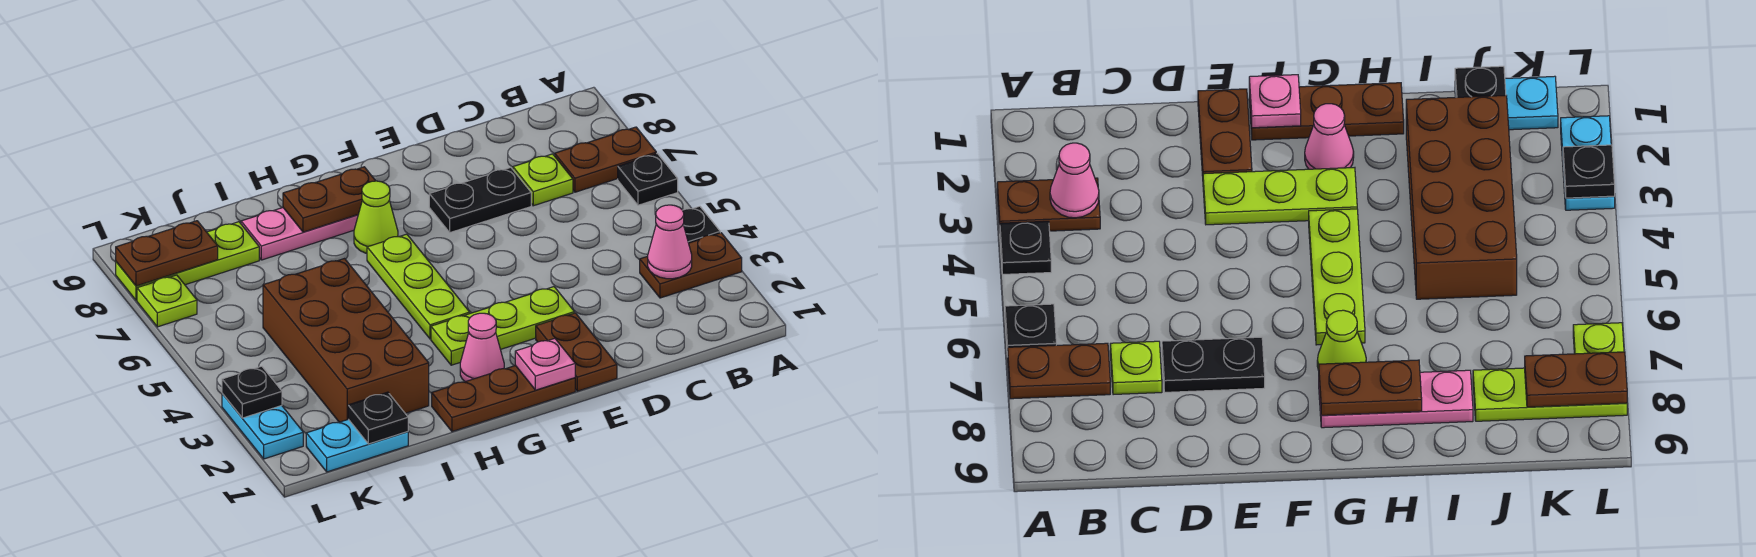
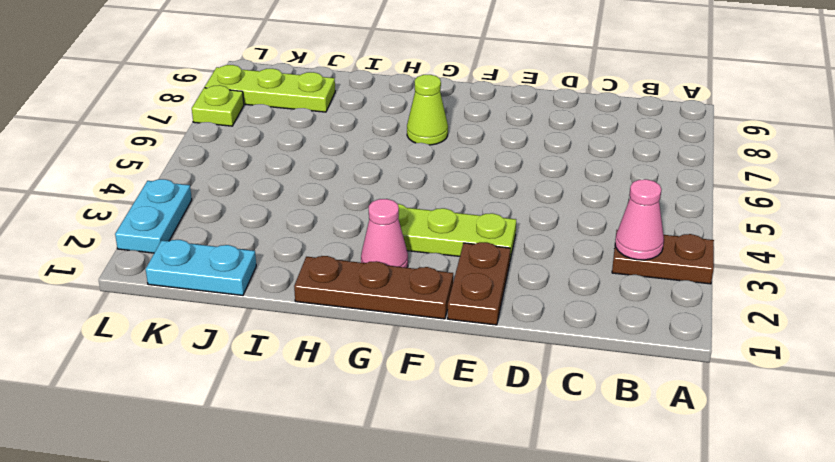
none -> black plate A4 level 1
none -> black plate A6 level 1
none -> brown plate A7:B7 level 1

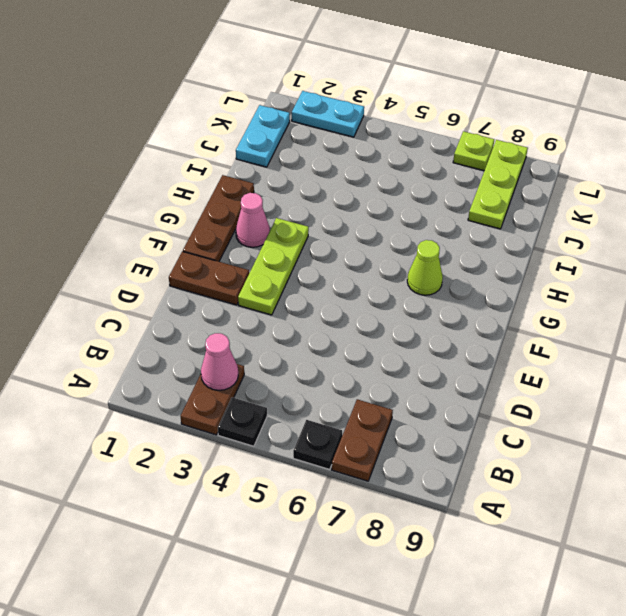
none -> lime plate C7 level 1
none -> black plate D7:E7 level 1
none -> lime plate G4:G6 level 1

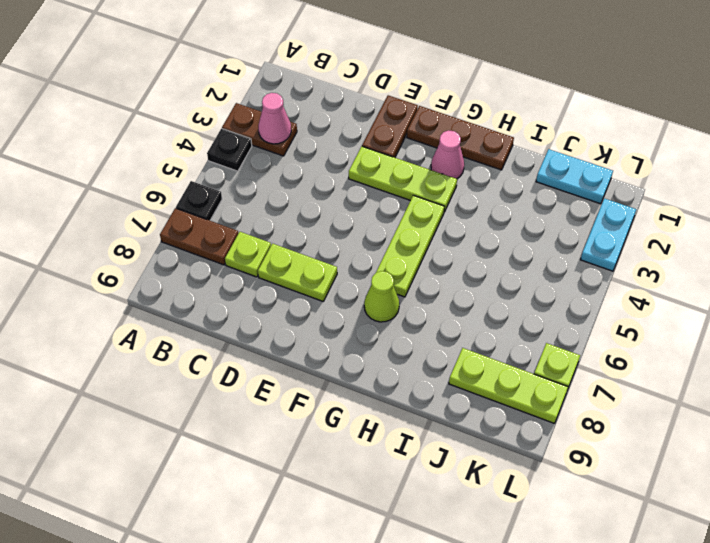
lime plate D7:E7 level 1 -> black plate D7:E7 level 1
none -> pink plate G8:I8 level 1
none -> brown brick I2:J5 level 1
none -> pink plate F1 level 2

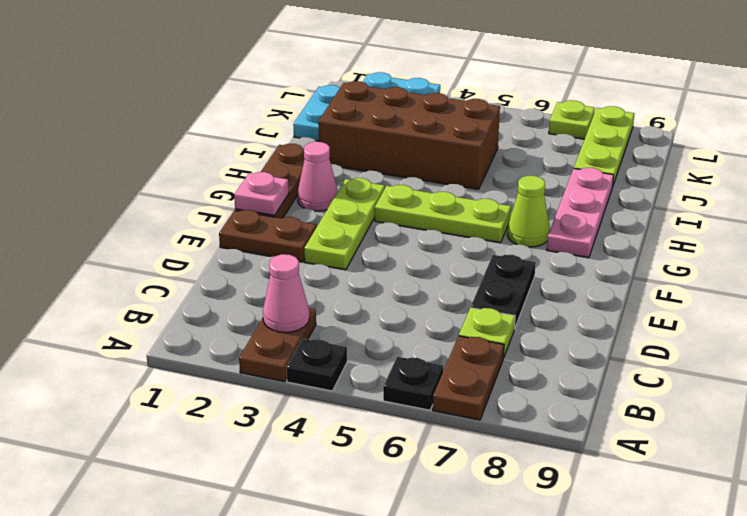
none -> brown plate G8:H8 level 2
none -> black plate J1 level 2
none -> brown plate K8:L8 level 2

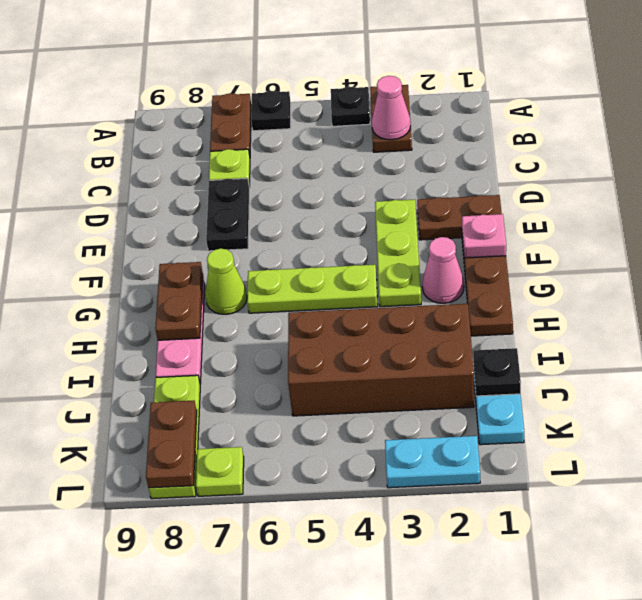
none -> black plate L3 level 2

